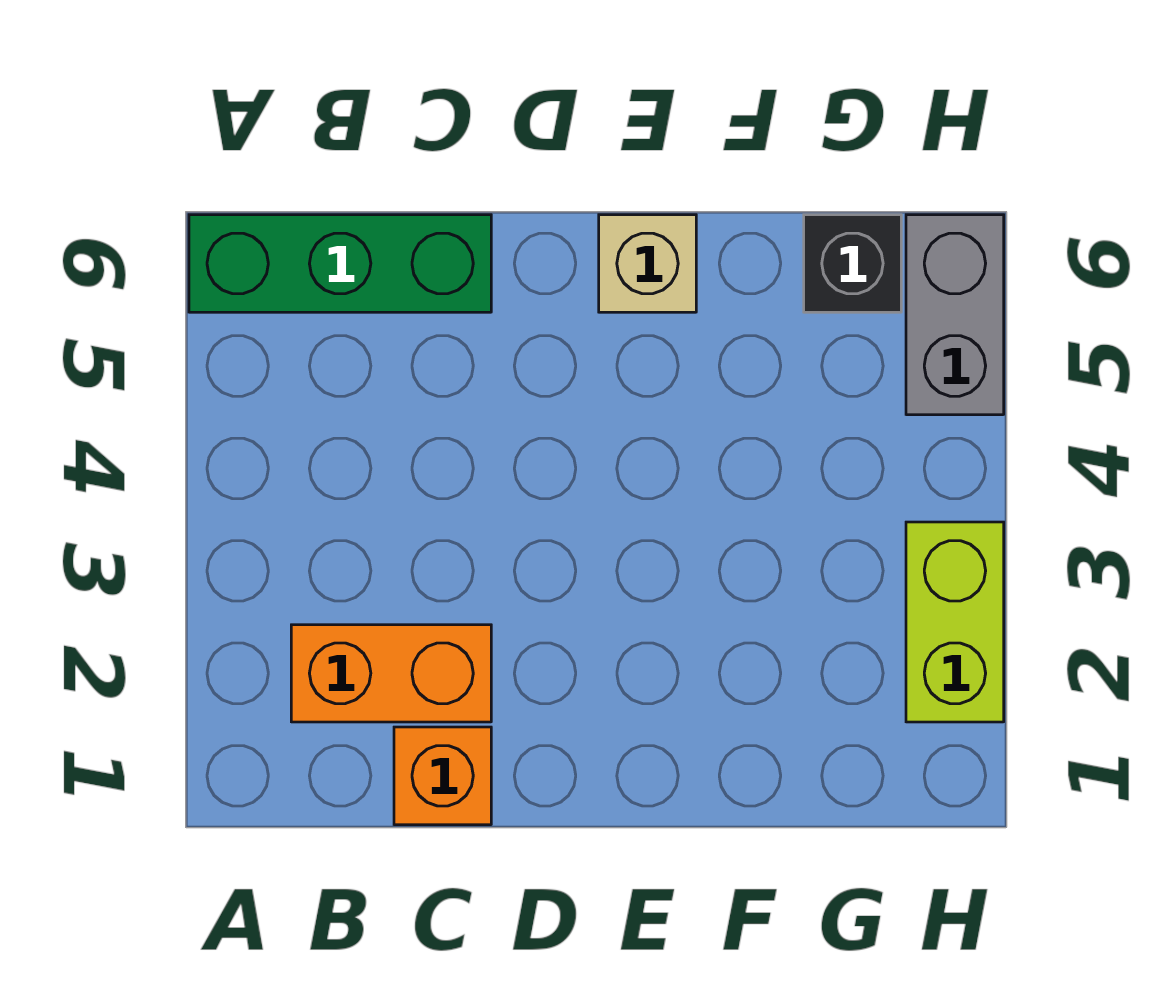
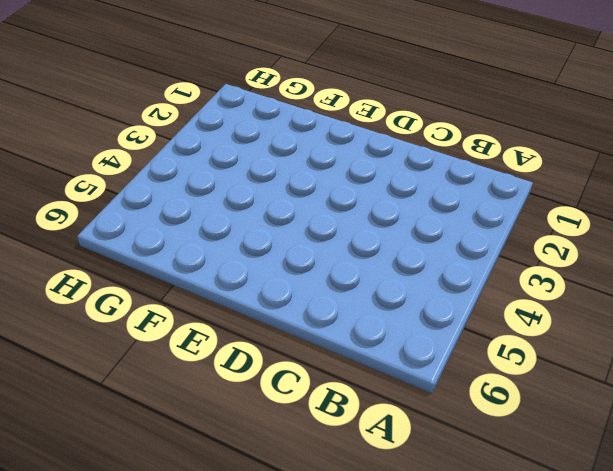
none -> green brick A6:C6 level 1
none -> orange brick B2:C2 level 1

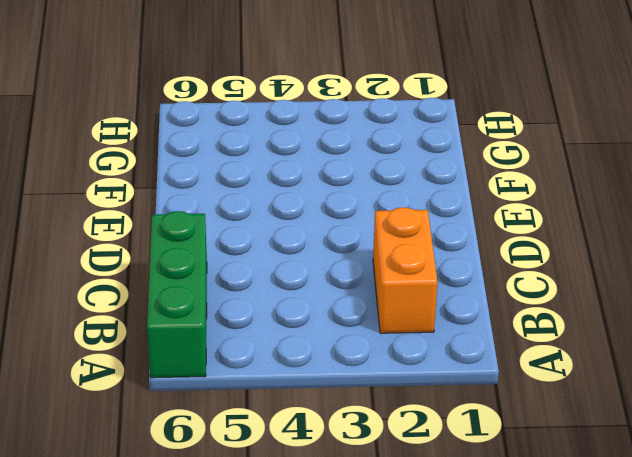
none -> orange brick C1 level 1
none -> tan brick E6 level 1

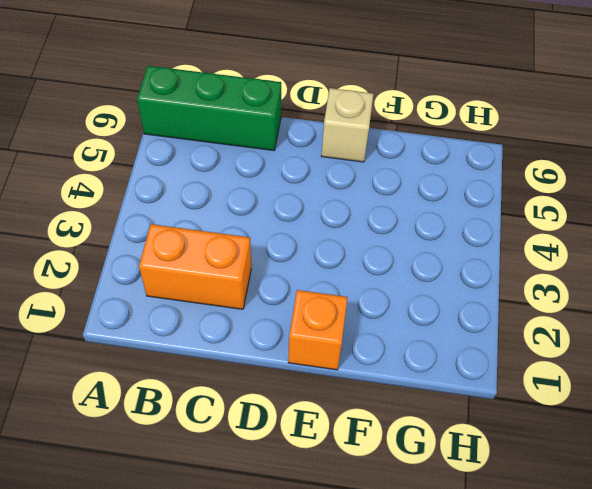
orange brick E1 level 1 -> orange brick C1 level 1
none -> black brick G6 level 1
none -> lime brick H2:H3 level 1

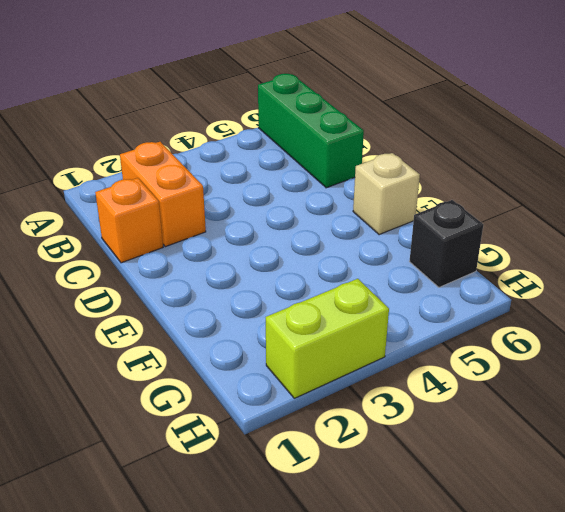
none -> grey brick H5:H6 level 1

